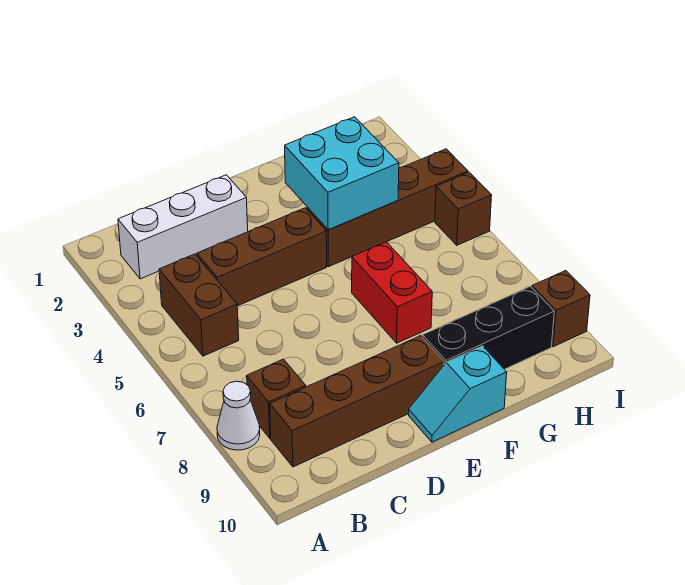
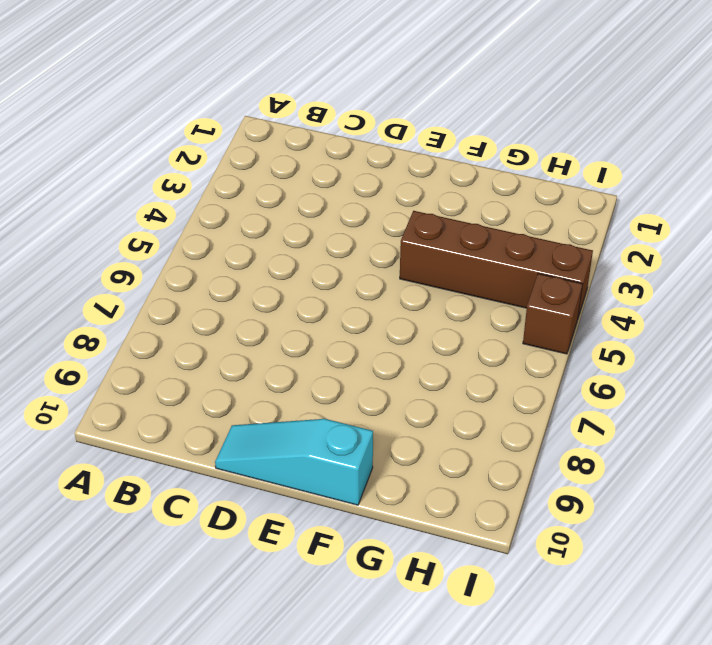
cyan slope D10:F10 level 1 top F -> cyan slope E10:F10 level 1 top F
none -> white cone A8 level 1
none -> white brick B2:D2 level 1
none -> brown brick B4:B5 level 1

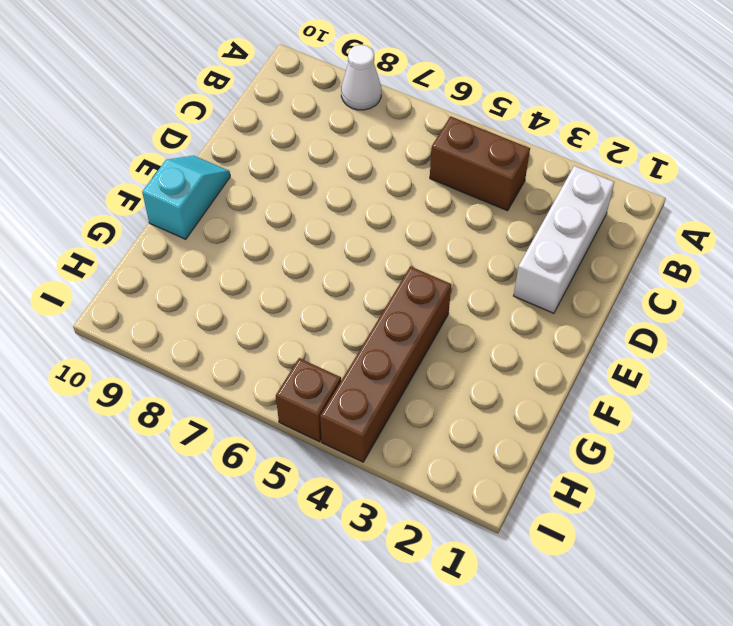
none -> brown brick B8 level 1
none -> brown brick B9:E9 level 1
none -> brown brick C4:E4 level 1

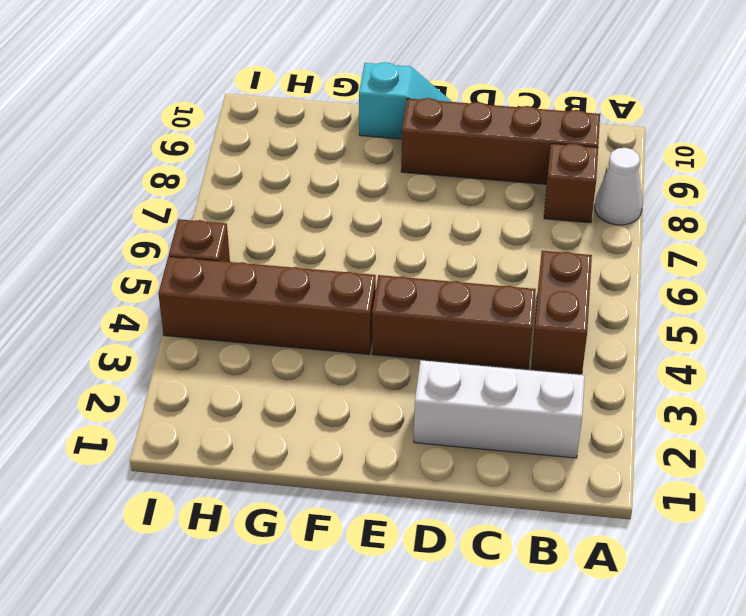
none -> red brick F6:F7 level 1
none -> black brick F9:H9 level 1
none -> brown brick I9 level 1

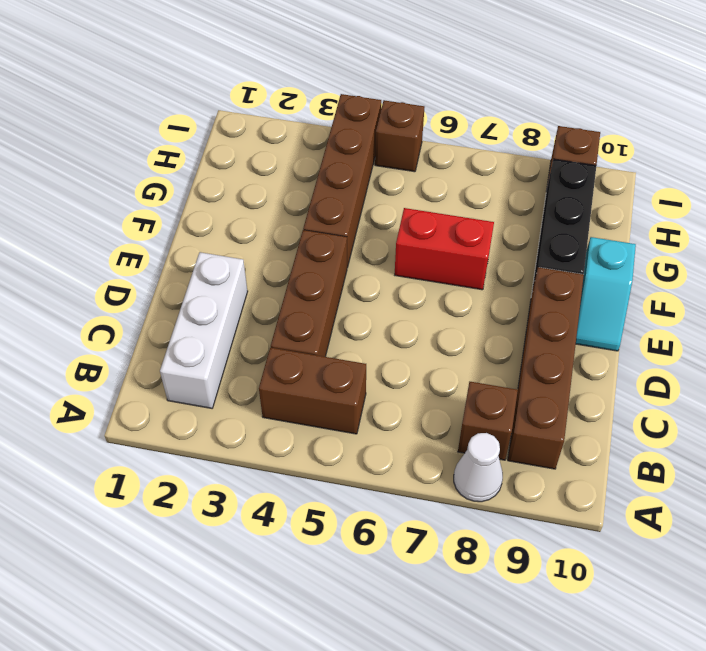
none -> cyan brick F3:G4 level 2

